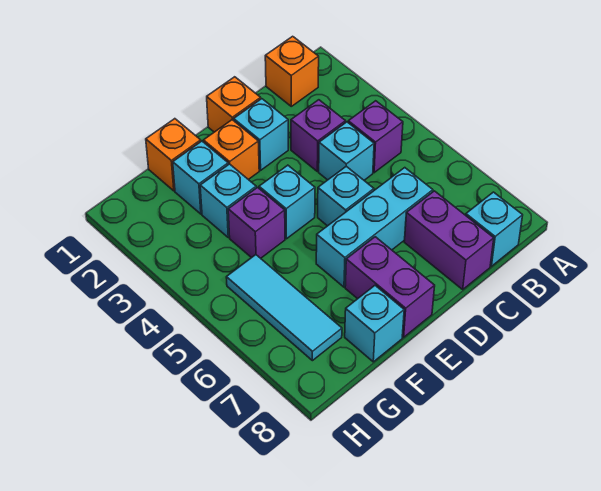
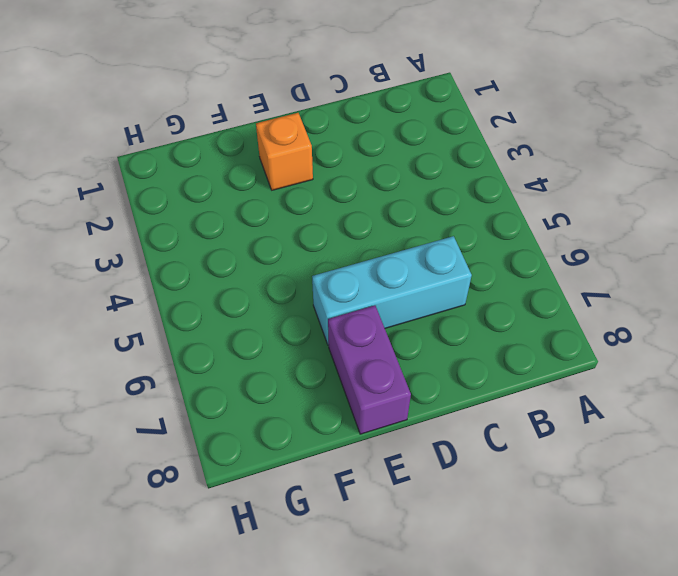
none -> orange brick B1 level 1
none -> purple brick B4 level 1
none -> cyan brick B8 level 1

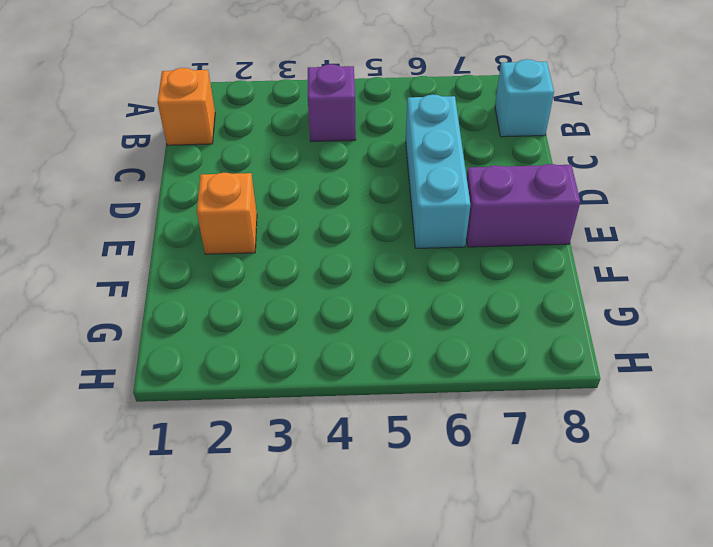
none -> purple brick C3 level 1
none -> cyan brick C4 level 1
none -> purple brick C7:C8 level 1

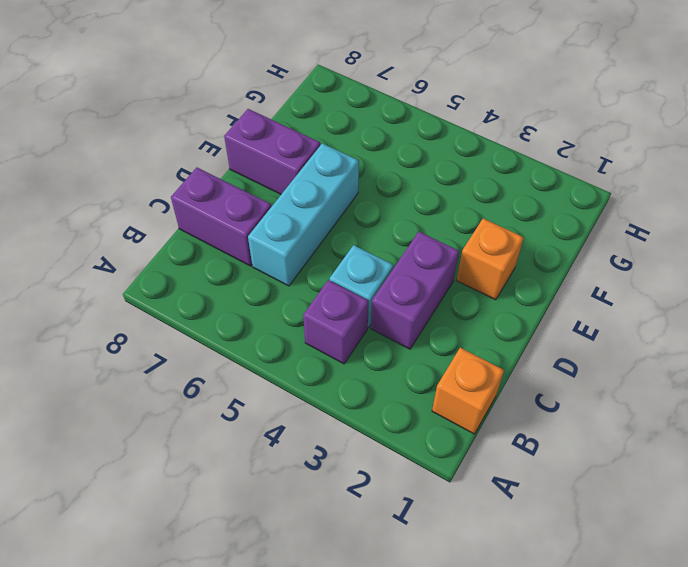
purple brick C3:D3 level 1 -> purple brick C3 level 1
none -> cyan brick B8 level 1
none -> orange brick D1 level 1
none -> cyan brick D2 level 1

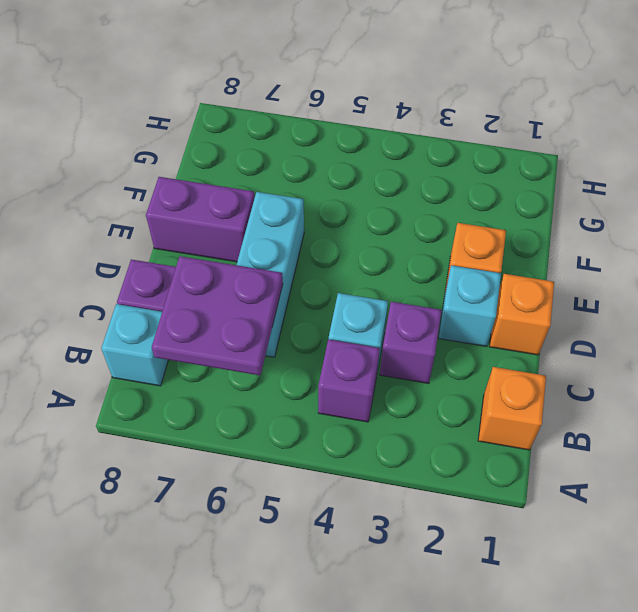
purple plate B6:C7 level 2 -> none
none -> cyan brick D5 level 1
none -> cyan brick E4 level 1
none -> orange brick F1 level 1

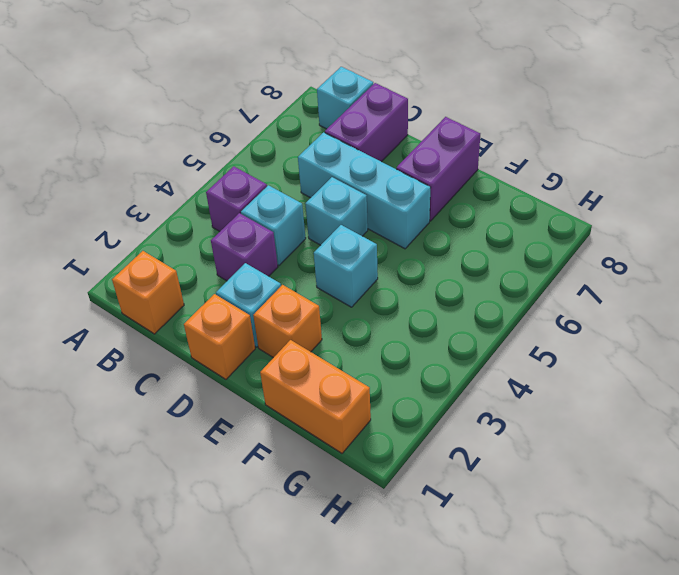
orange brick F1:G1 level 1 -> orange brick F1 level 1
none -> cyan brick F2 level 1
none -> cyan brick F3 level 1
none -> purple brick F4 level 1

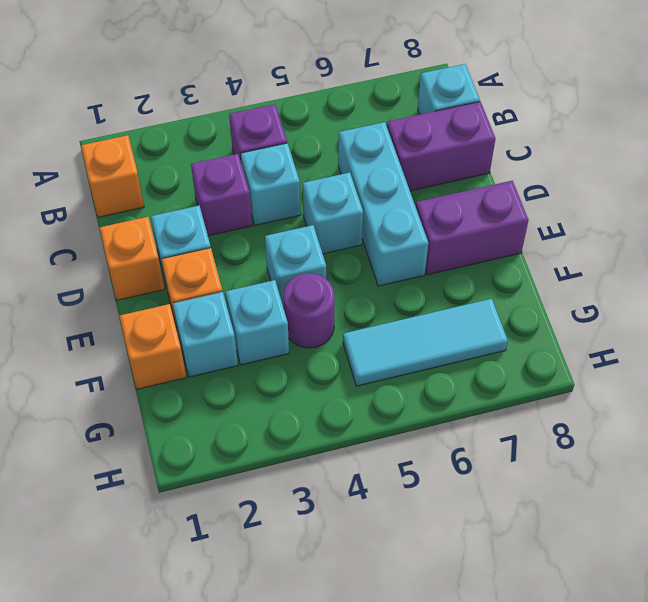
purple round brick F4 level 1 -> purple brick F4 level 1
none -> cyan brick F8 level 1

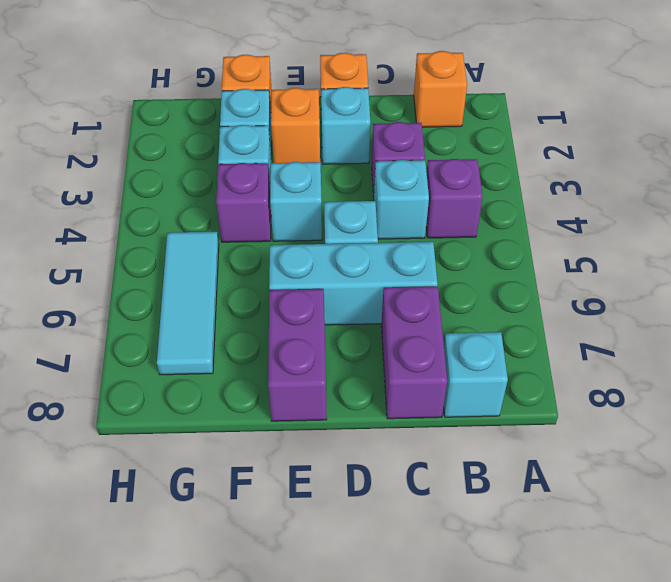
none -> cyan brick F8 level 1

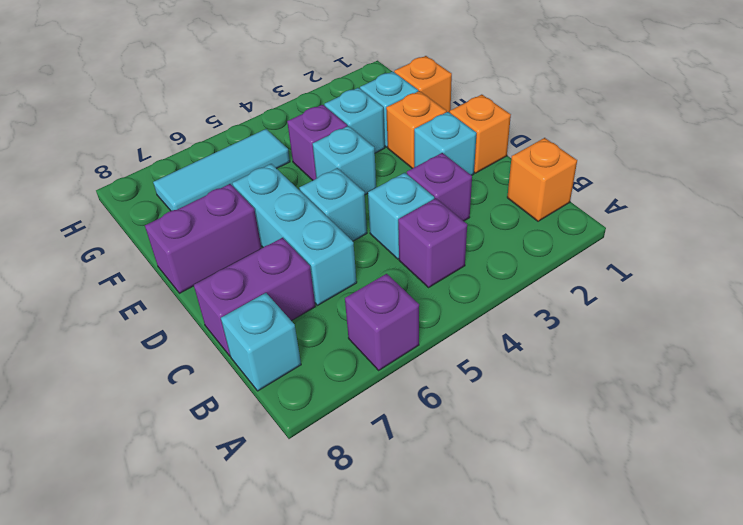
purple brick A6 level 1 -> none
none -> cyan brick F8 level 1

